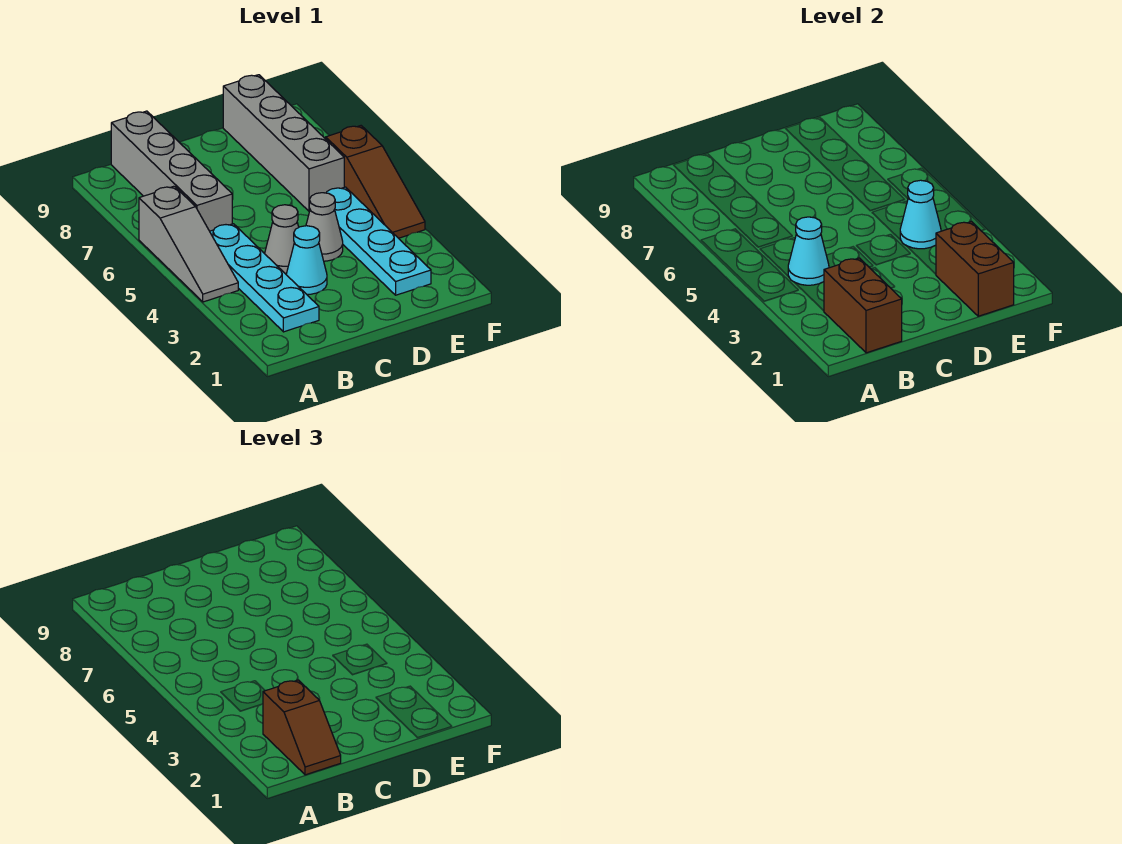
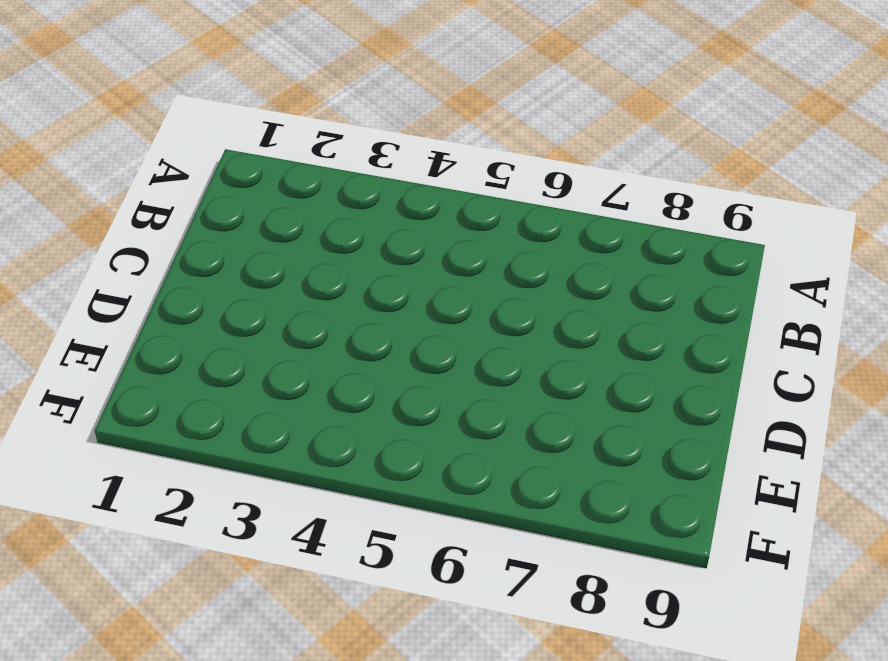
none -> grey slope A4:A6 level 1 top 6
none -> cyan plate B2:B5 level 1
none -> grey brick B6:B9 level 1

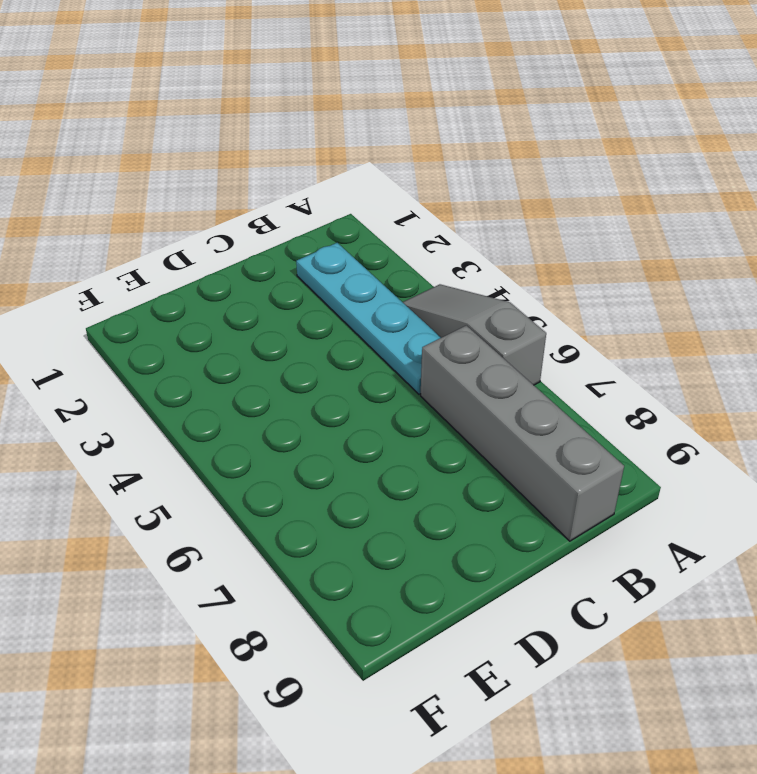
none -> cyan cone C3 level 1
none -> grey cone C4 level 1
none -> grey cone D4 level 1

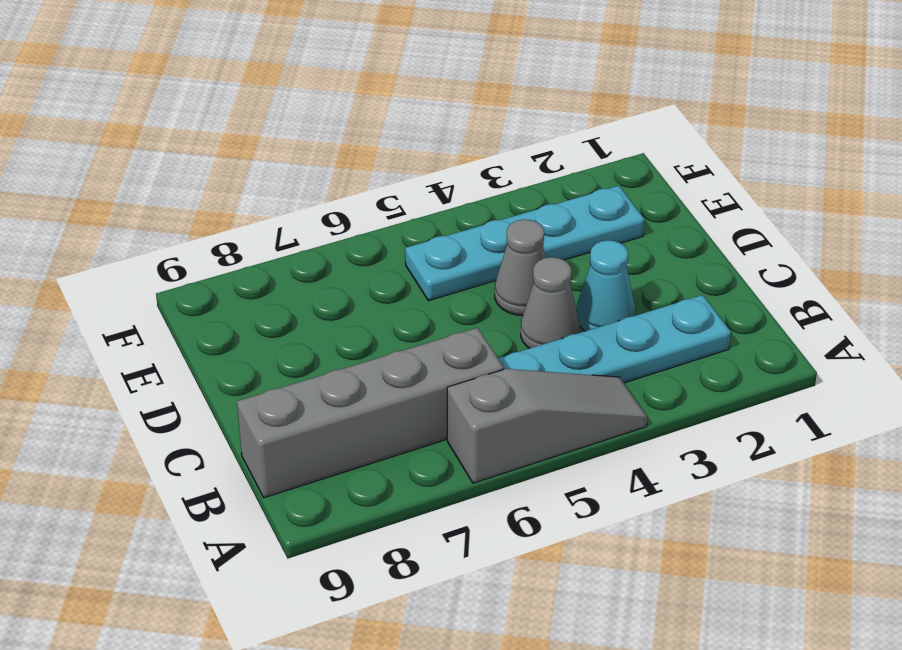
none -> grey brick E6:E9 level 1
none -> brown slope F4:F6 level 1 top 6
none -> brown brick B1:B2 level 2

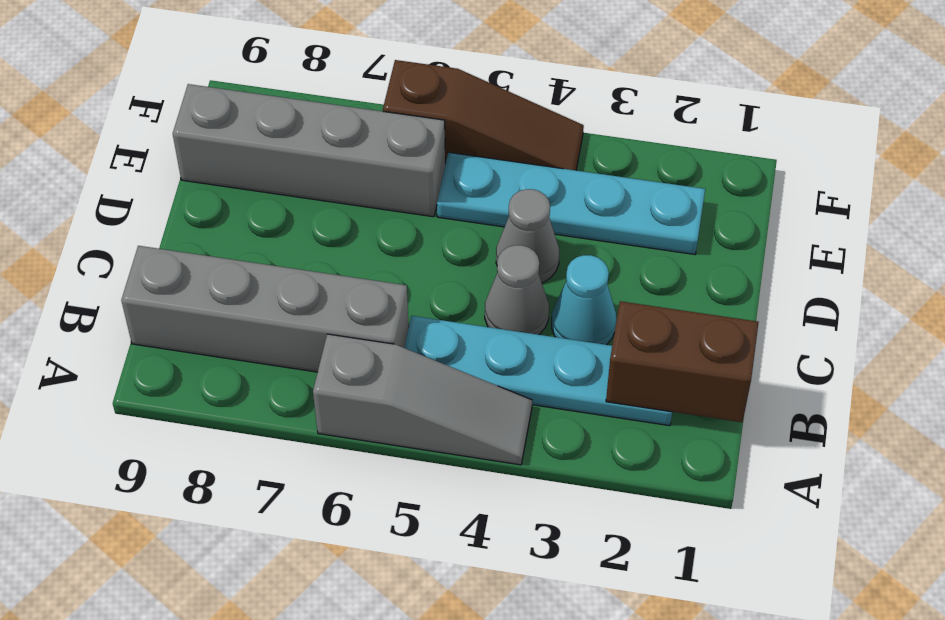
none -> cyan cone B4 level 2
none -> brown brick E1:E2 level 2
none -> cyan cone E4 level 2

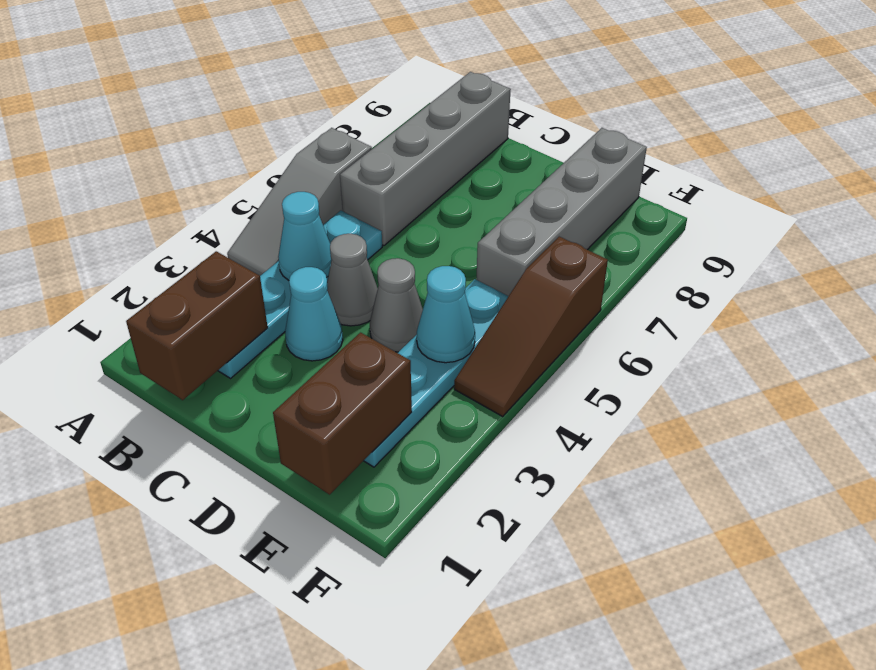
none -> brown slope B1:B2 level 3 top 2

